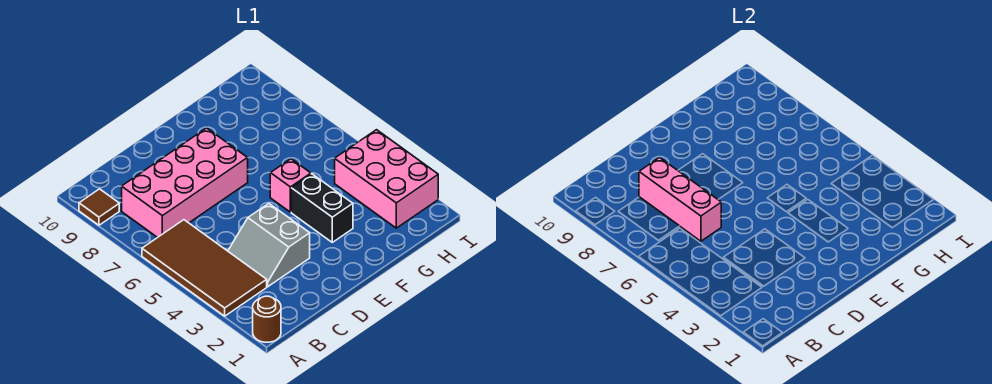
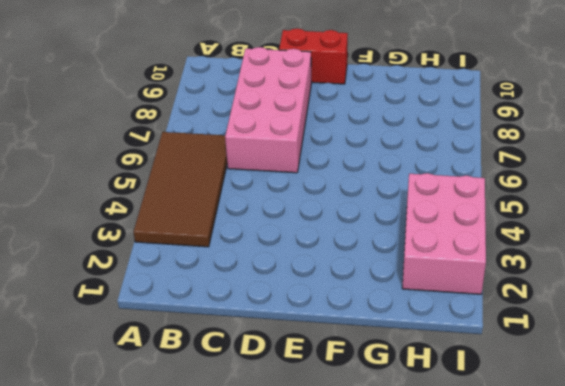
pink brick C6:D9 level 1 -> pink brick B7:E8 level 1
red brick D10:E10 level 1 -> none
none -> brown round brick A1 level 1
none -> brown tile A9 level 1

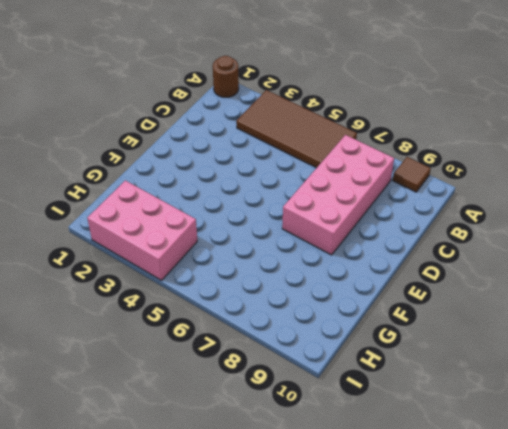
none -> grey slope C3:D4 level 1 top D
none -> black brick F3:F4 level 1

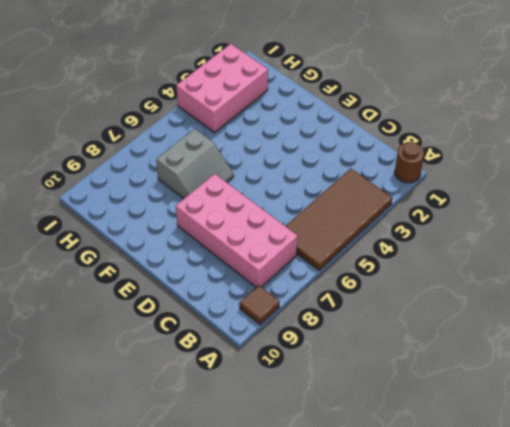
grey slope F6:G7 level 1 top G -> grey slope C3:D4 level 1 top D
none -> black brick F3:F4 level 1
none -> pink brick F5 level 1

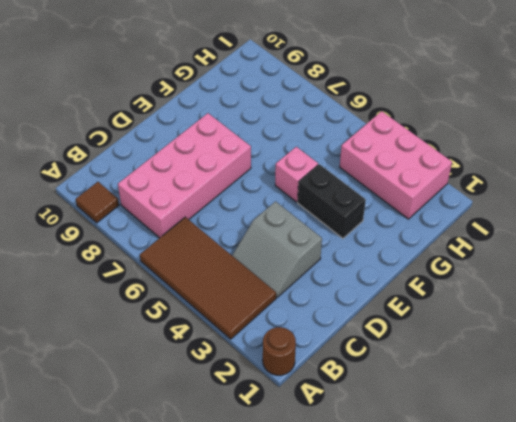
none -> pink brick C6:C8 level 2

